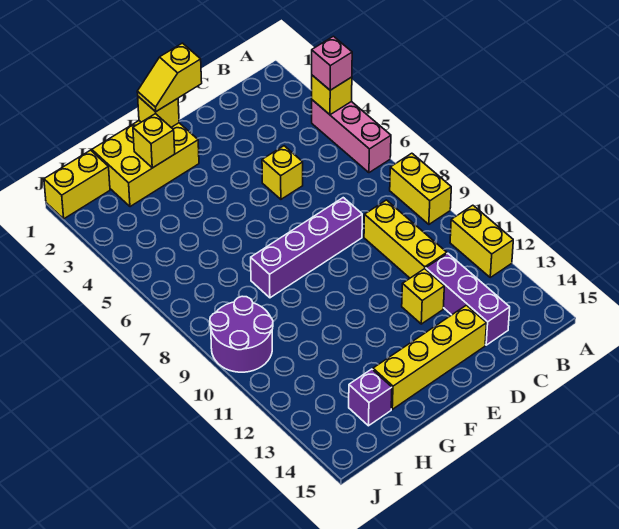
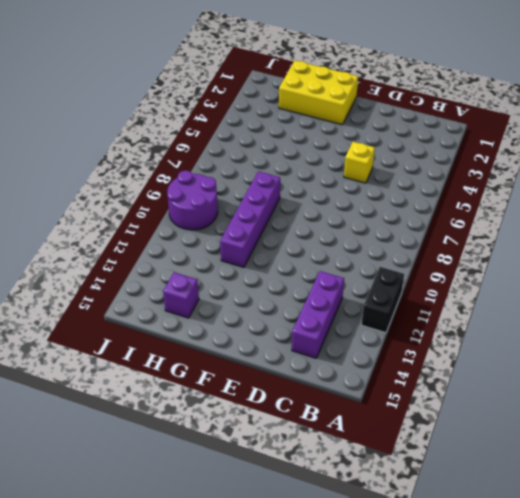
black brick A11:A12 level 1 -> yellow brick A11:A12 level 1
purple brick G8:G11 level 1 -> purple brick D8:G8 level 1
none -> pink brick A4:A6 level 1
none -> yellow brick A8:A9 level 1
none -> yellow brick C9:C11 level 1

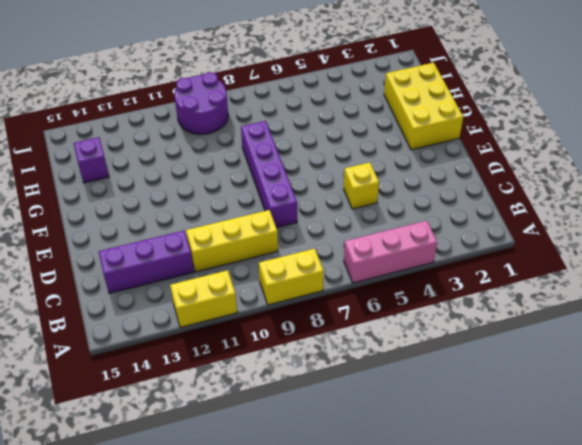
none -> yellow brick D12 level 1
none -> yellow brick D14:G14 level 1
none -> yellow brick I1:J1 level 1

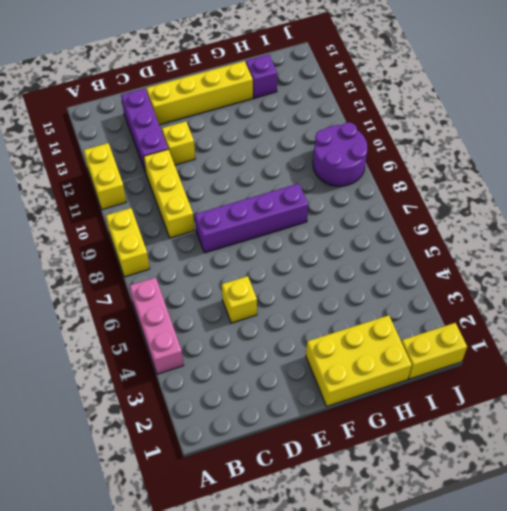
none -> yellow brick A4 level 2
none -> yellow brick F1 level 2
none -> yellow brick G2 level 2

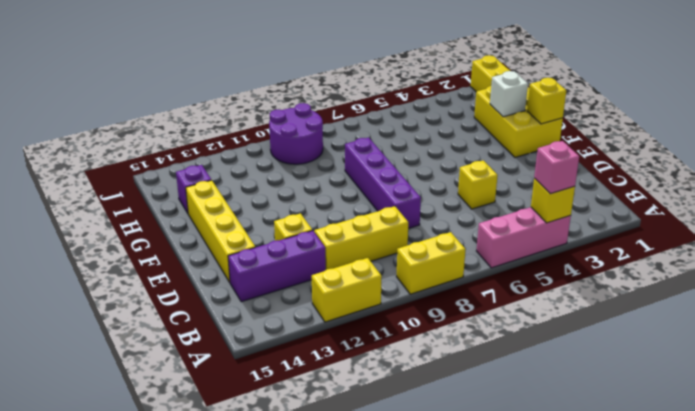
white brick G2 level 2 -> yellow brick G2 level 2
none -> yellow slope E1:F1 level 3 top E

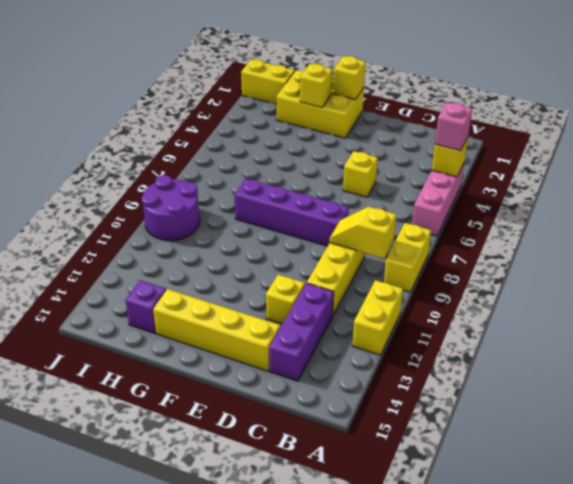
yellow slope B9:C9 level 2 top B -> yellow slope E1:F1 level 3 top E

